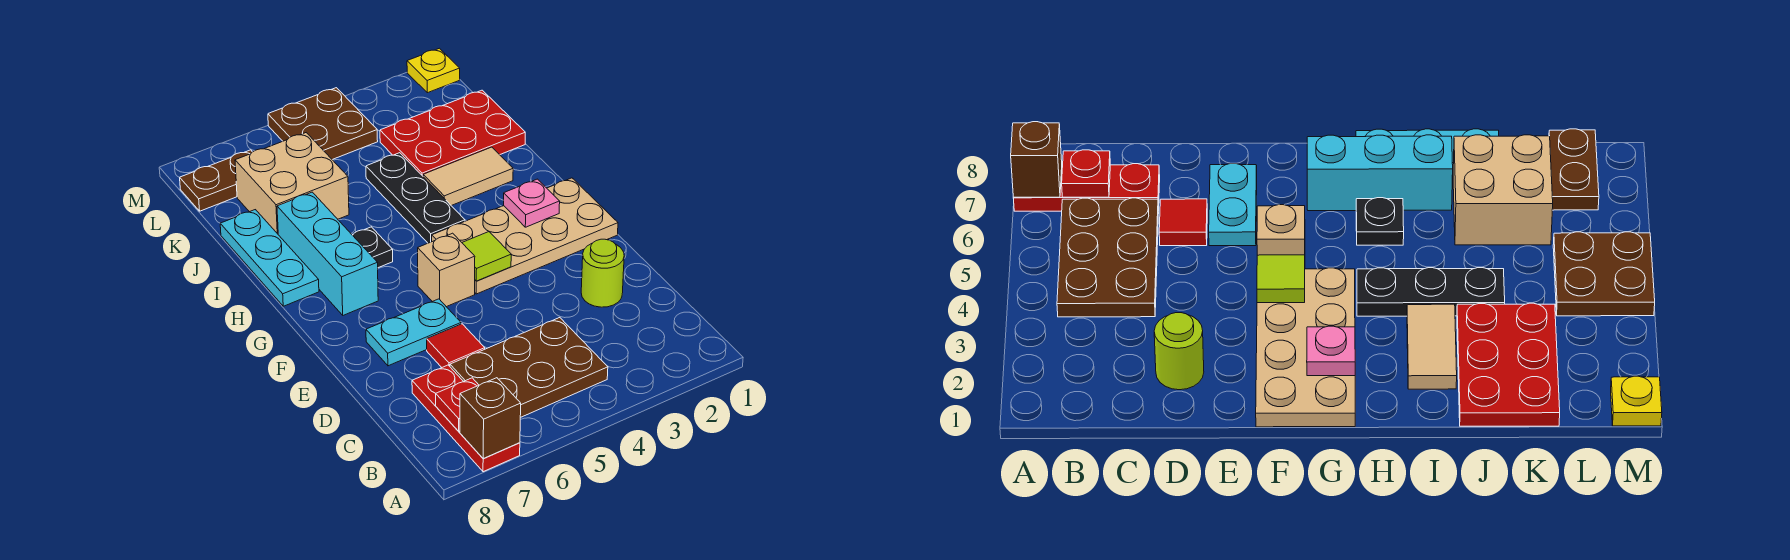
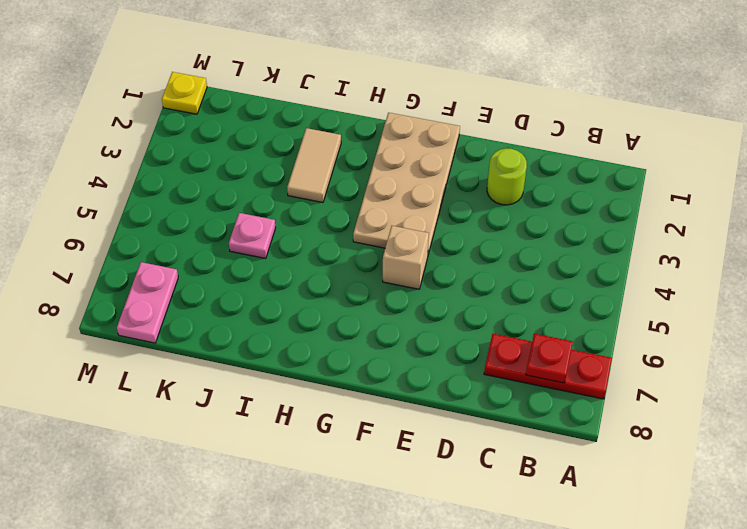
pink plate J5 level 1 -> pink plate G2 level 2
pink plate L7:L8 level 1 -> brown plate L7:L8 level 1
none -> brown plate B4:C6 level 1
none -> red tile D6 level 1
none -> cyan plate E6:E7 level 1

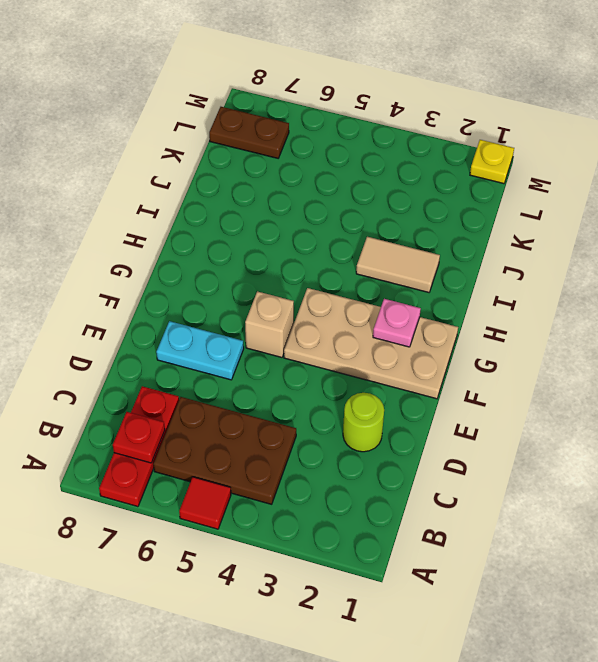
red tile A5 level 1 -> red tile D6 level 1
none -> cyan brick G7:I7 level 1
none -> black plate H4:J4 level 1
none -> black plate H6 level 1

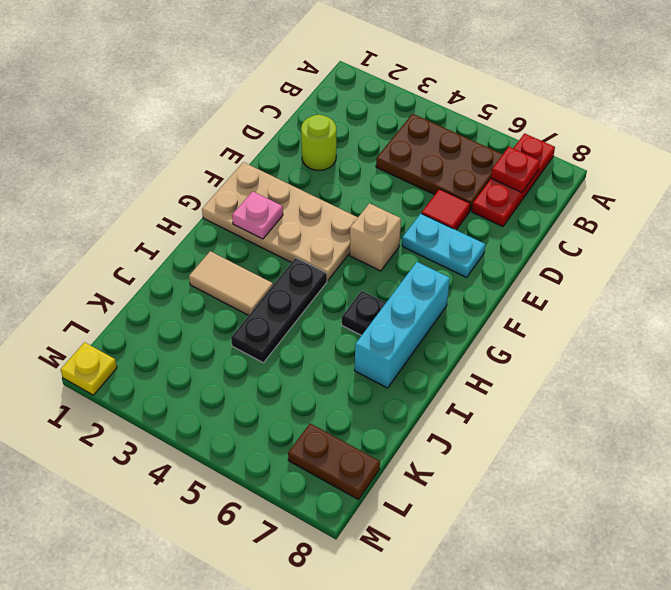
none -> cyan plate H8:J8 level 1
none -> red plate J1:K3 level 1
none -> tan brick J6:K7 level 1

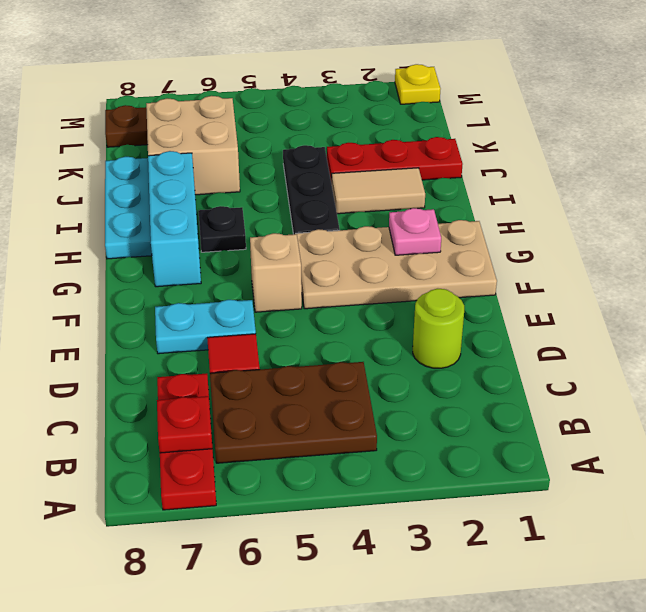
red plate J1:J3 level 1 -> red plate J1:K3 level 1
none -> brown plate L4:M5 level 1
none -> brown brick A7 level 2
none -> lime tile F4 level 2

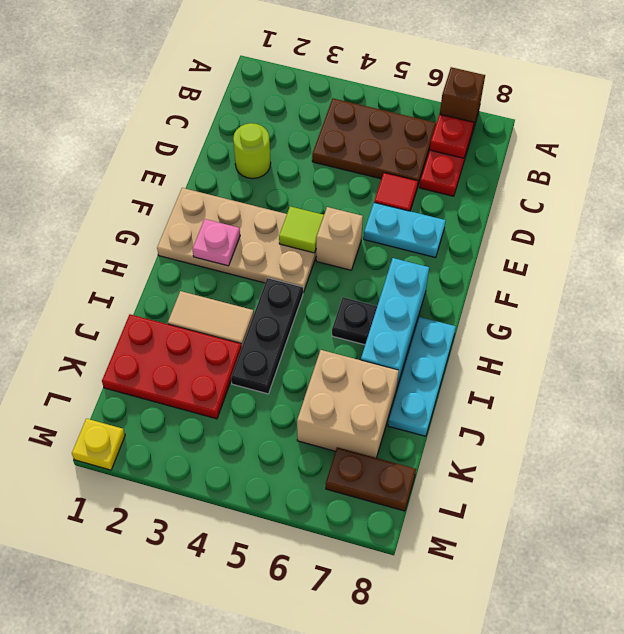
none -> brown plate L4:M5 level 1

